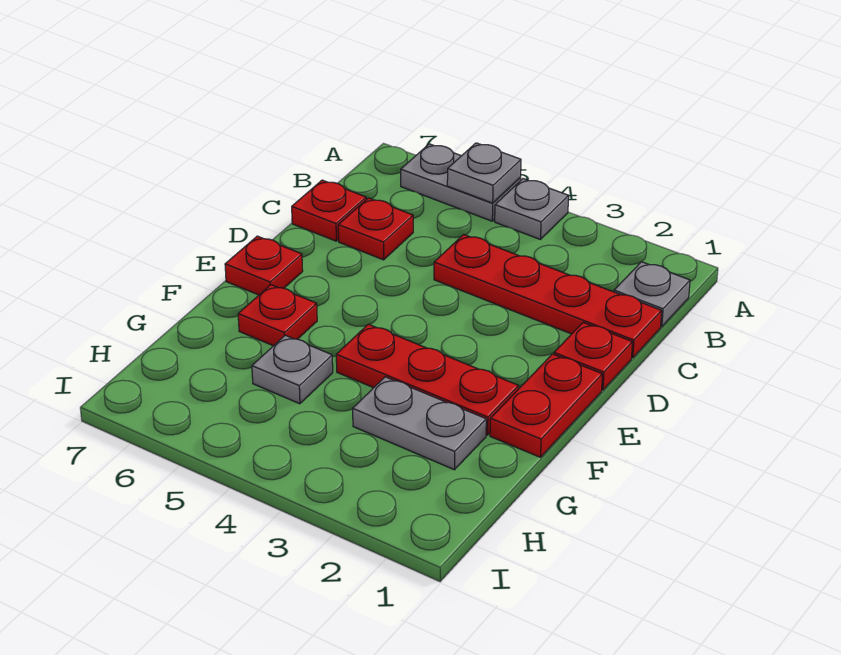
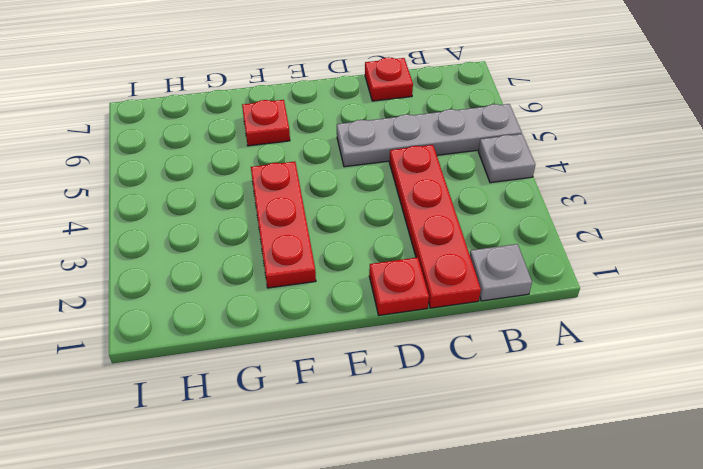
grey plate A5:D5 level 1 -> grey plate A5:A6 level 1
none -> red plate C6 level 1
none -> red plate E1:F1 level 1
none -> red plate E7 level 1

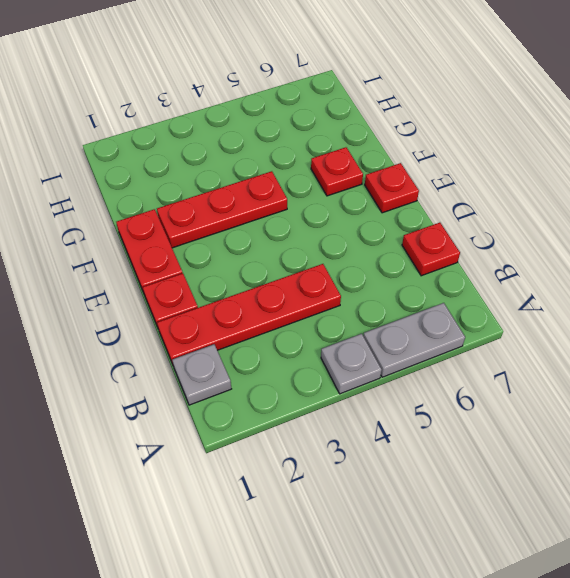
none -> red plate C6 level 1
none -> grey plate G2:G3 level 1
none -> grey plate G5 level 1

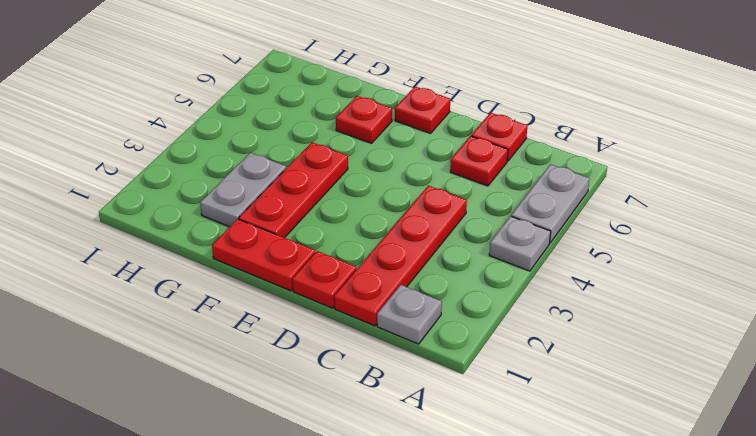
none -> grey plate G5 level 1
none -> grey plate A5 level 2

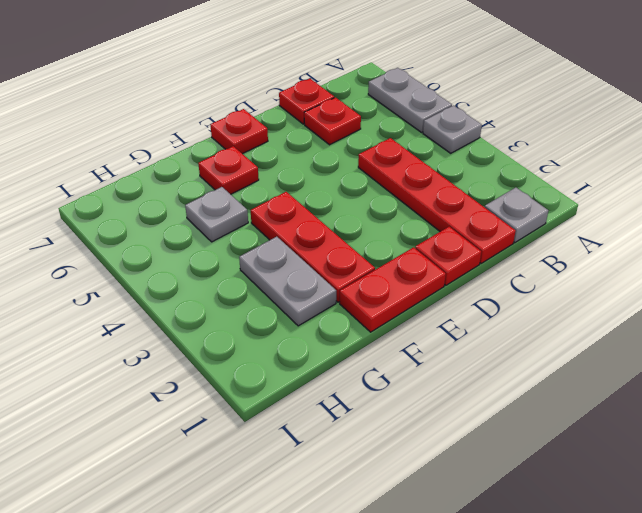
none -> grey plate A5 level 2

